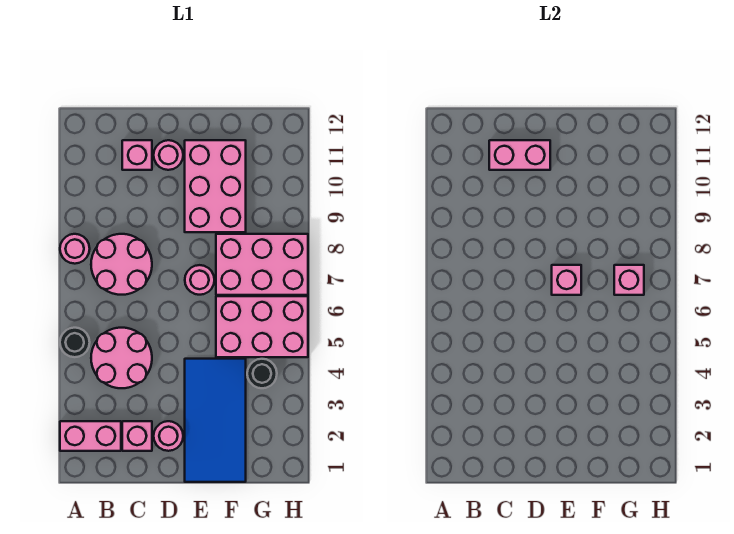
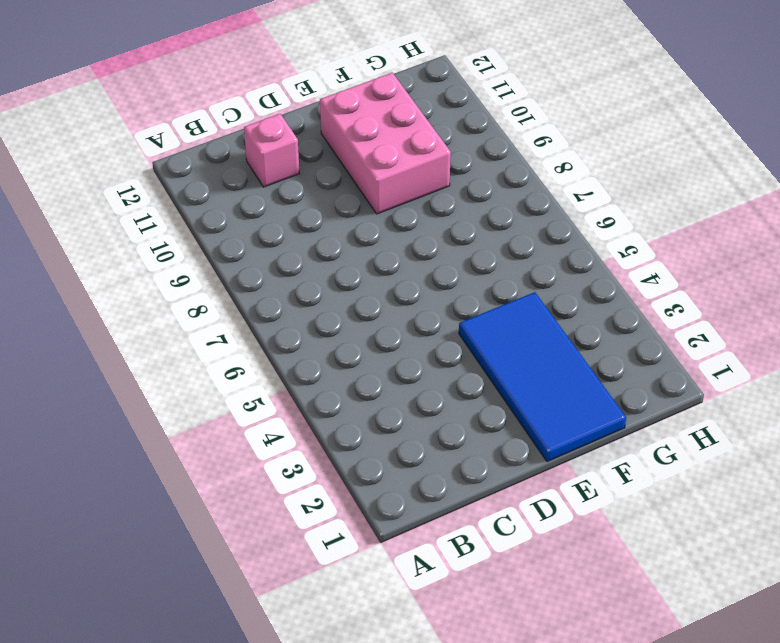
none -> pink brick A2:B2 level 1
none -> black round brick A5 level 1
none -> pink round brick A8 level 1

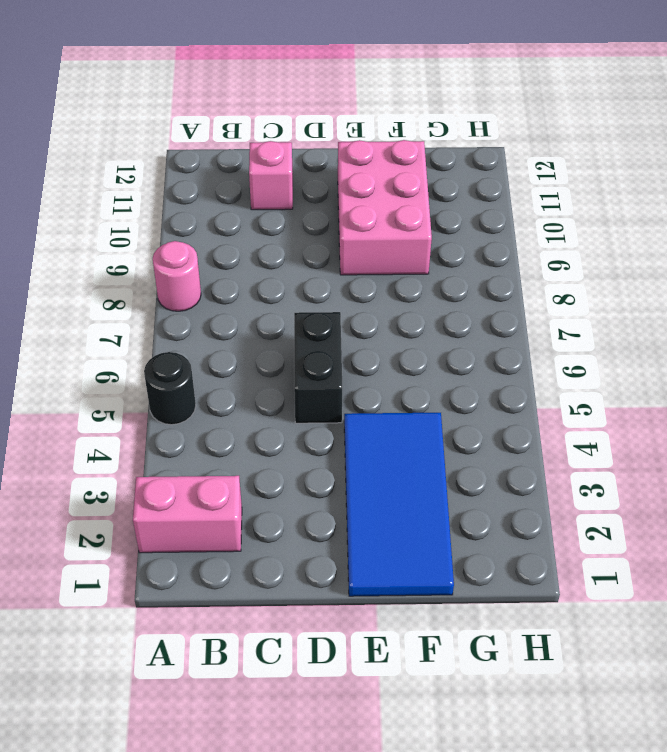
black brick D5:D6 level 1 -> none
none -> pink round brick B4:C5 level 1
none -> pink round brick B7:C8 level 1
none -> pink brick C2 level 1

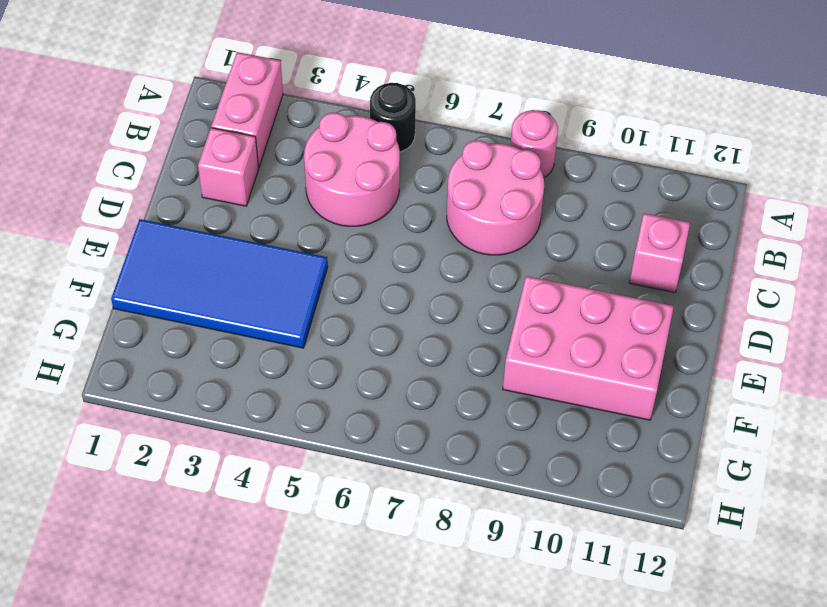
none -> pink round brick D2 level 1
none -> pink round brick D11 level 1
none -> pink round brick E7 level 1

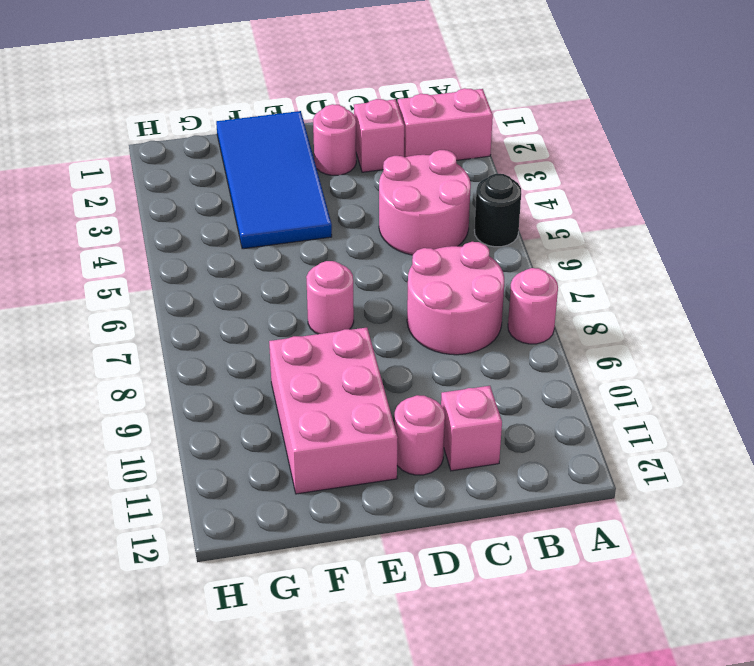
none -> pink brick F5:H6 level 1
none -> pink brick F7:H8 level 1
none -> black round brick G4 level 1

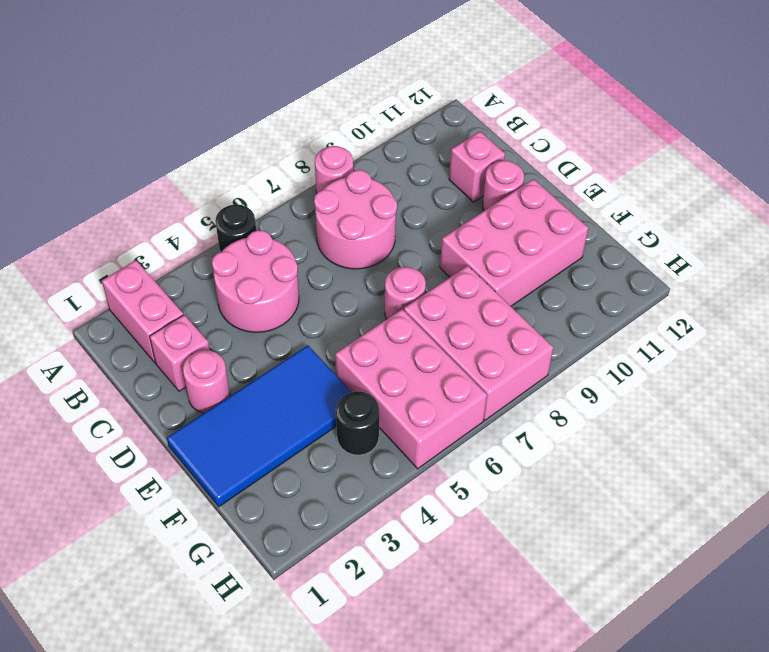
none -> pink brick C11:D11 level 2
none -> pink brick E7 level 2
none -> pink brick G7 level 2

